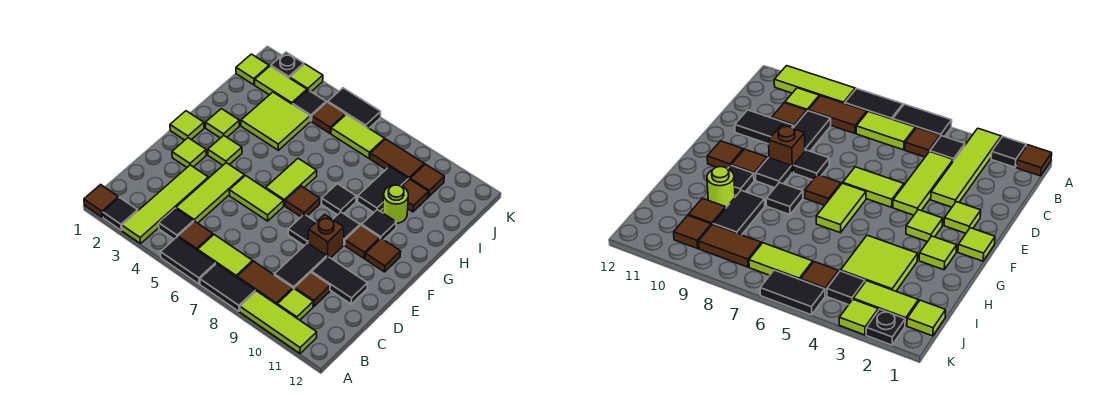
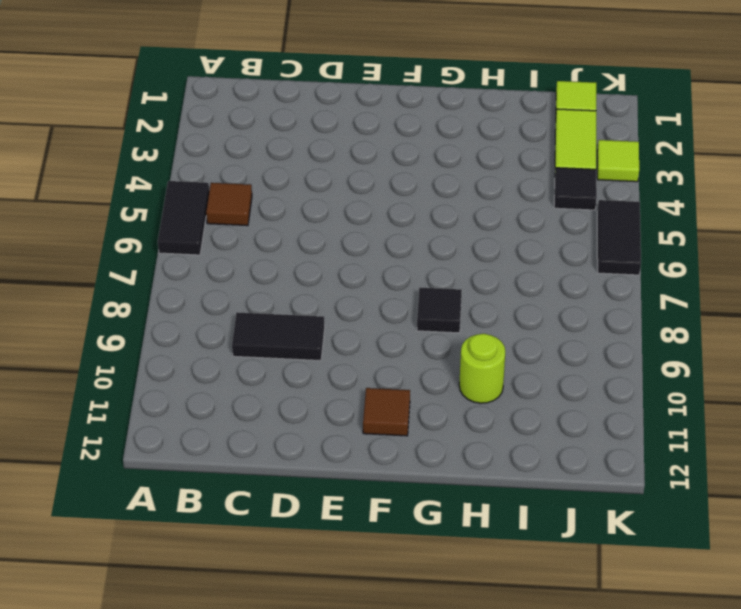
none -> brown tile A1 level 1
none -> black tile A2 level 1
none -> lime tile A3:D3 level 1
none -> black tile A7:A8 level 1

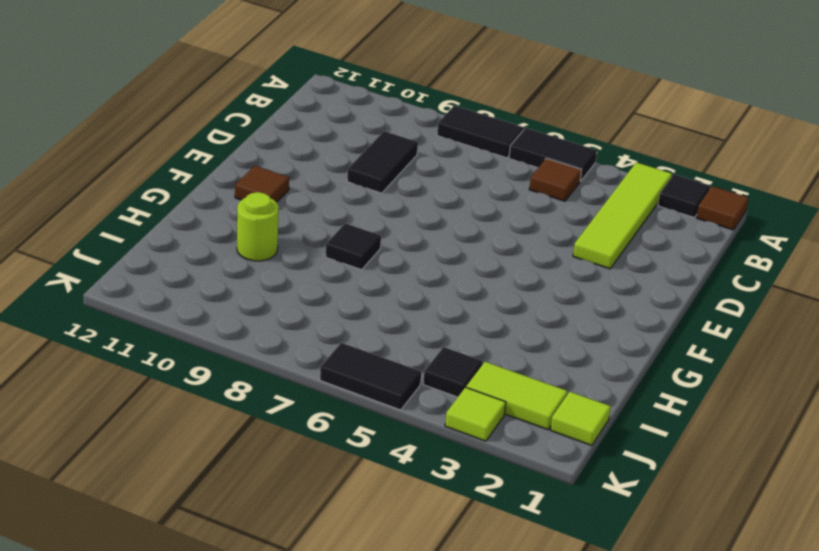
none -> lime tile A9:A11 level 1
none -> black tile B4 level 1
none -> lime tile B6:B7 level 1
none -> brown tile B8:B9 level 1

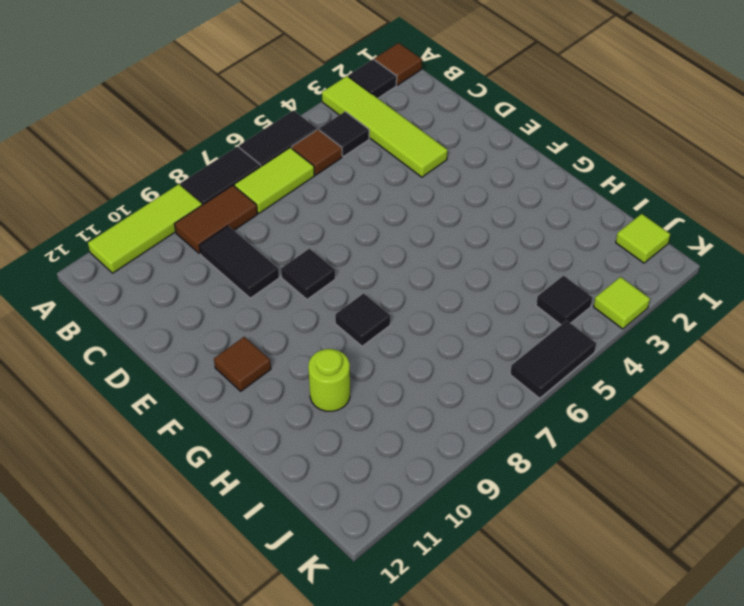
none -> lime tile B10 level 1
none -> lime tile C4:E4 level 1
none -> brown tile C10 level 1
none -> black tile D10:D11 level 1

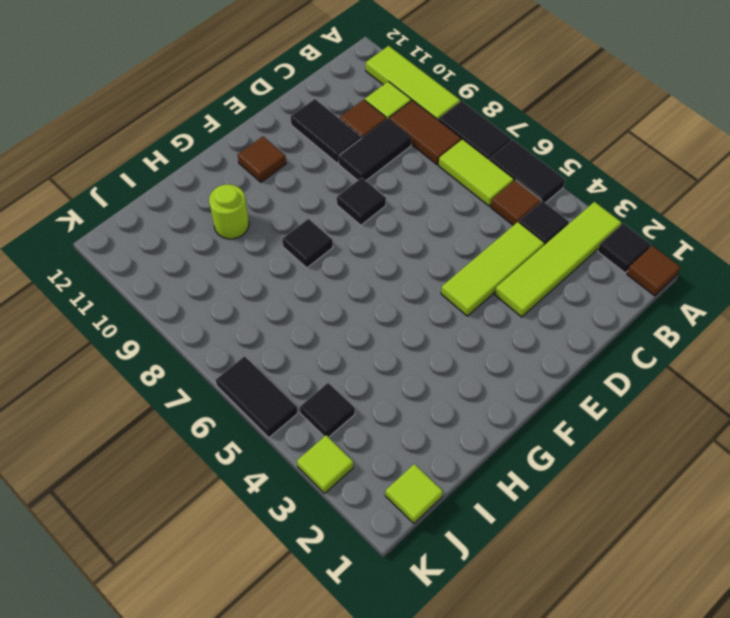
none -> lime tile E2 level 1
none -> lime tile E5:E6 level 1
none -> brown brick E9 level 1
none -> lime tile F1 level 1

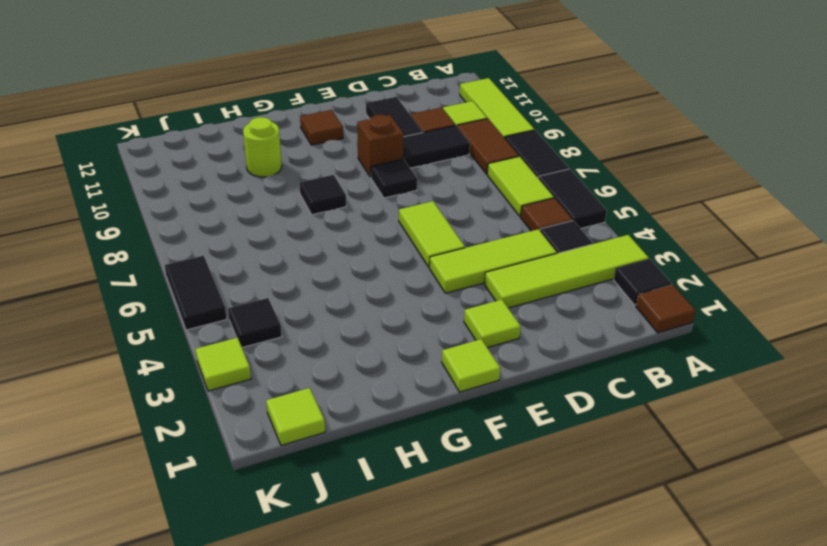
none -> lime tile F3 level 1
none -> lime tile F6:G6 level 1
none -> brown tile F7 level 1
none -> black tile F9 level 1

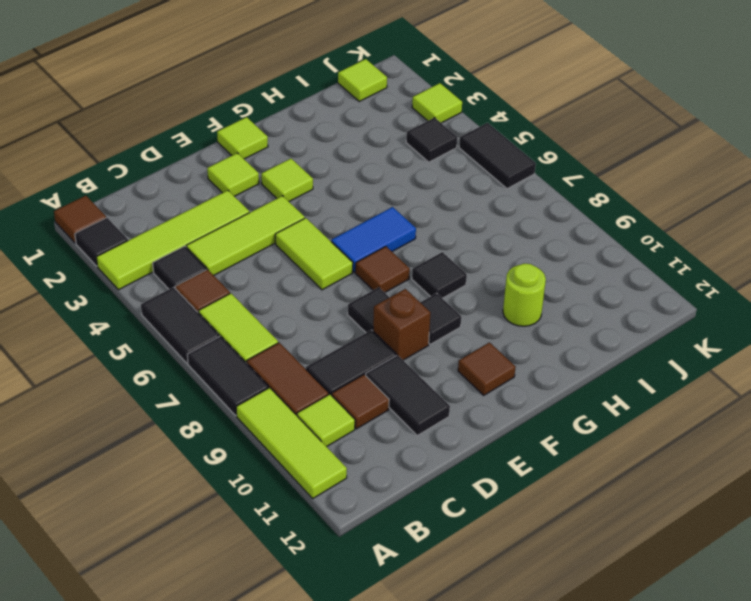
blue tile F6:G6 level 1 -> lime tile F6:G6 level 1
none -> brown tile F10 level 1
none -> lime tile G2 level 1
none -> black tile G10 level 1
none -> lime tile H3:I4 level 1

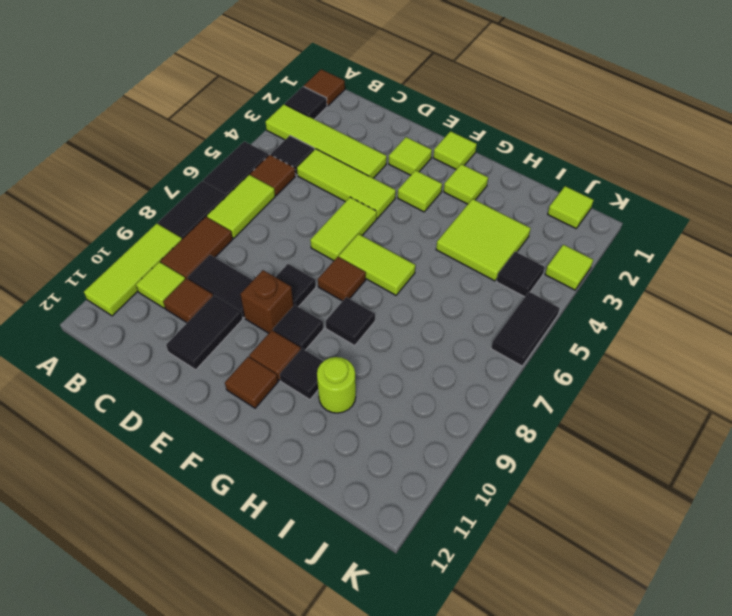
none -> black tile H9:I9 level 1
none -> brown tile I10 level 1
none -> lime tile J2:J3 level 1
none -> brown tile J5 level 1

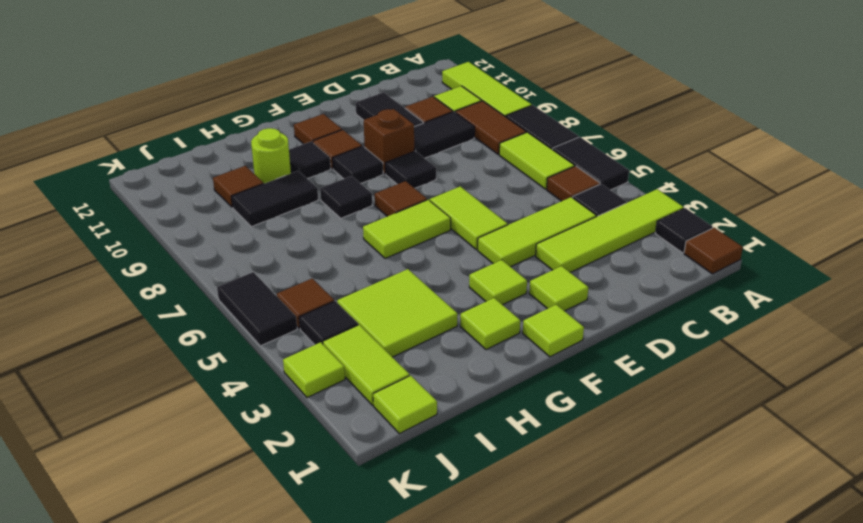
none -> lime tile J6:J7 level 1
none -> brown tile J8:J9 level 1
none -> brown tile J10 level 1
none -> black plate K2 level 1

